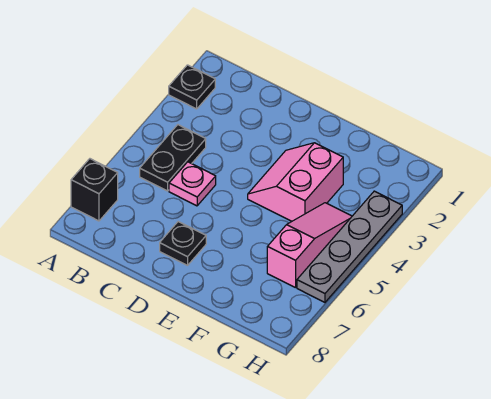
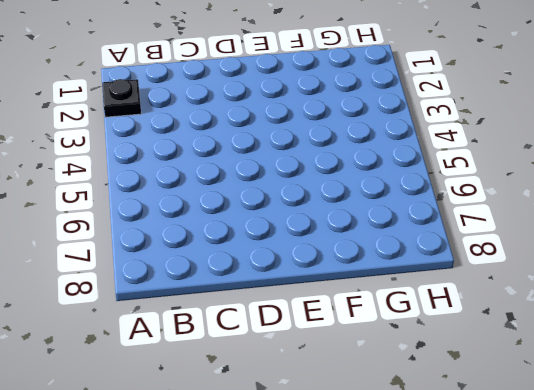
none -> black brick A7 level 1
none -> black plate B4:B5 level 1

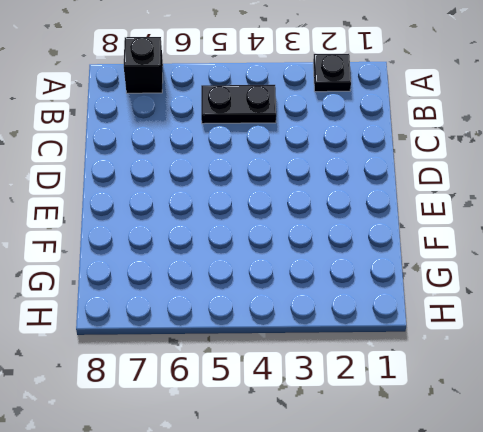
none -> pink plate C5 level 1
none -> black plate D7 level 1

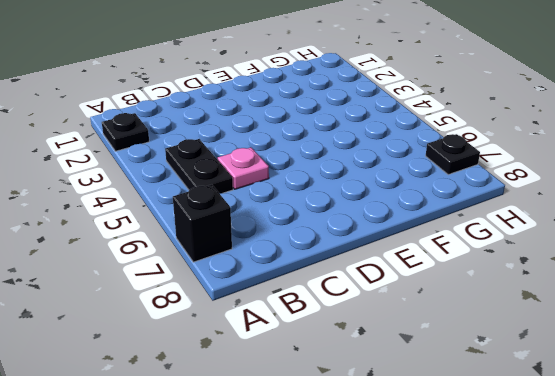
black plate H7 level 1 -> black plate D7 level 1
none -> pink slope E3:F4 level 1 top F
none -> pink slope G4:G6 level 1 top 6

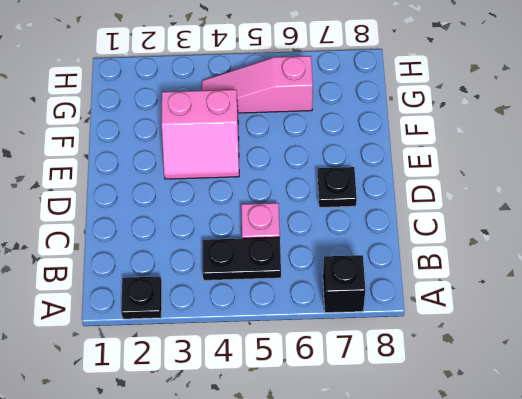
none -> grey plate H3:H6 level 1

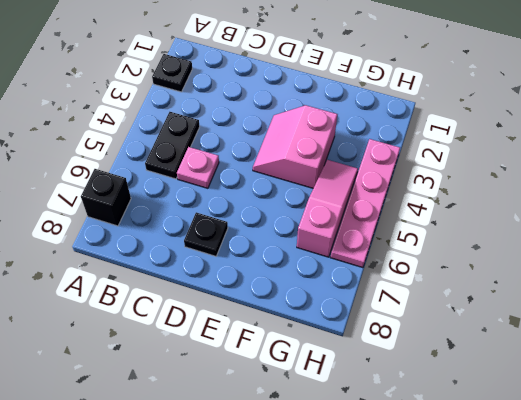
pink plate H3:H6 level 1 -> grey plate H3:H6 level 1

